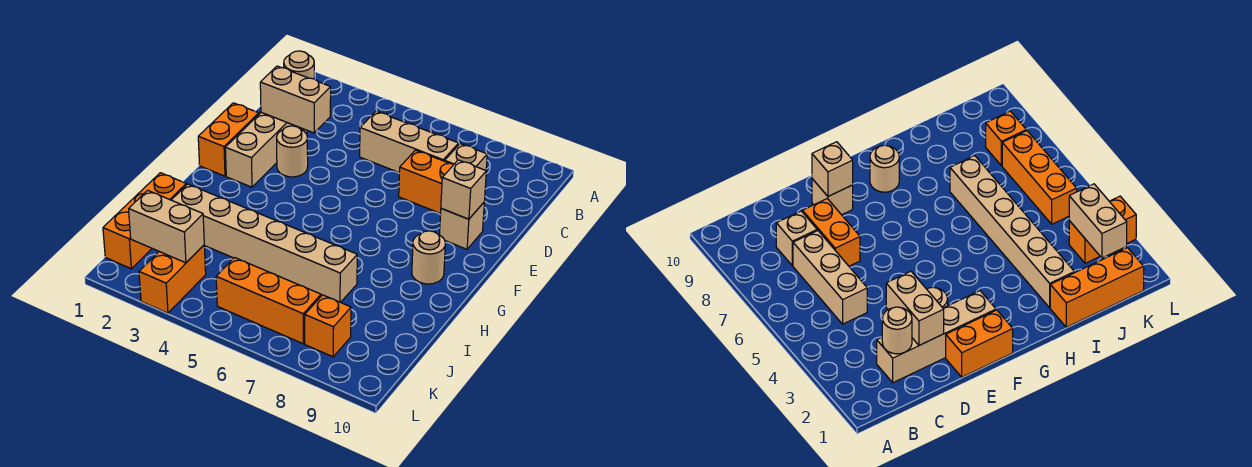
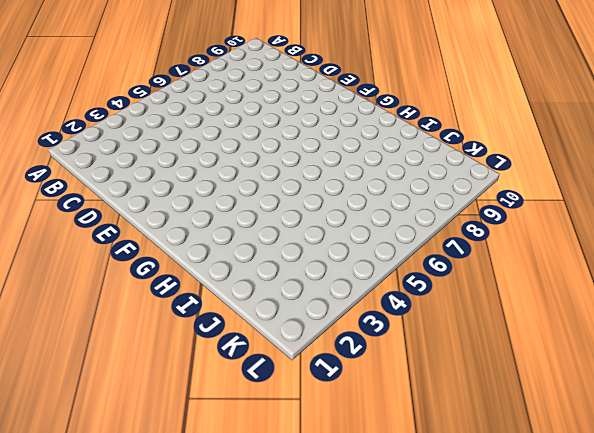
none -> tan brick C2:F2 level 1
none -> tan brick C5:C7 level 1
none -> tan brick C8 level 1

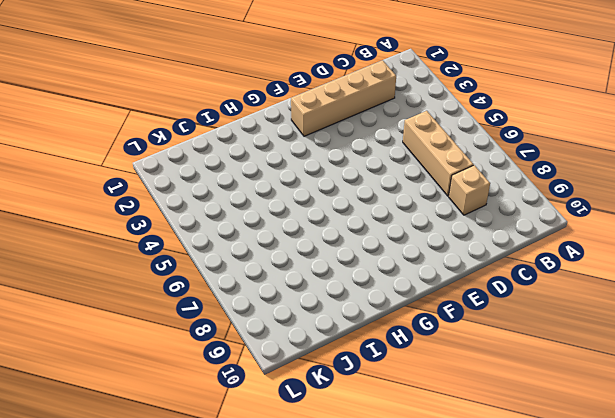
none -> orange brick D7:D8 level 1
none -> orange brick E1:F1 level 1
none -> tan round brick E3 level 1

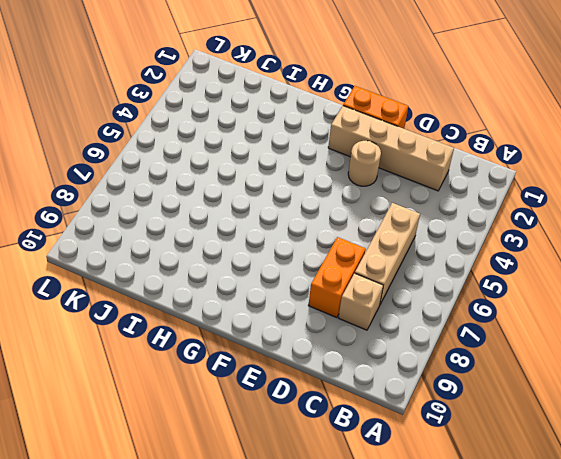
none -> tan brick E9 level 1
none -> tan round brick G9 level 1
none -> orange brick I1:K1 level 1

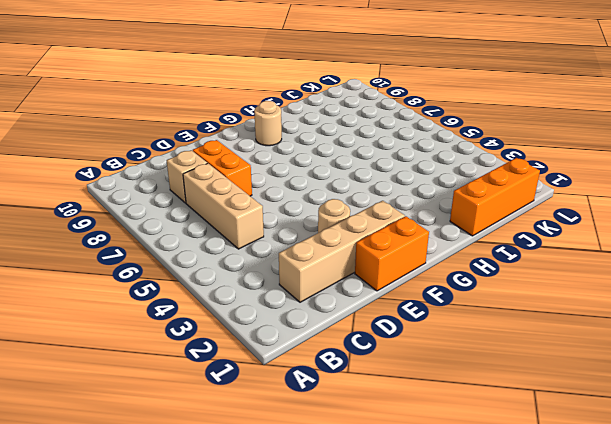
none -> tan brick E9 level 1
none -> tan brick I2:I7 level 1
none -> orange brick K3:L3 level 1

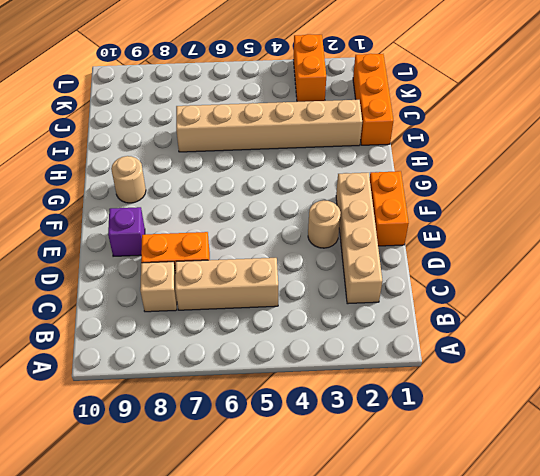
purple brick E9 level 1 -> tan brick E9 level 1
none -> orange brick K5:K7 level 1
none -> orange brick K8 level 1
none -> tan round brick C2 level 2

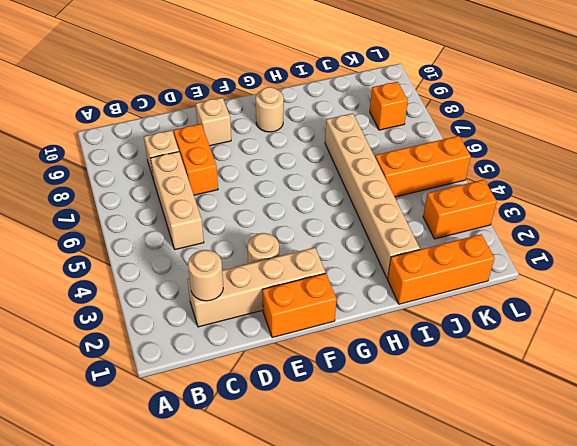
orange brick J5:L5 level 1 -> orange brick K5:K7 level 1
none -> tan brick D2:D3 level 2
none -> tan brick E9 level 2
none -> tan brick K2:K3 level 2

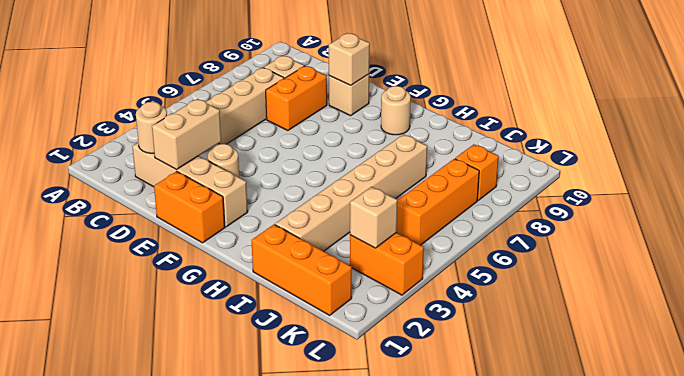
tan brick K3 level 2 -> tan brick K2:K3 level 2

